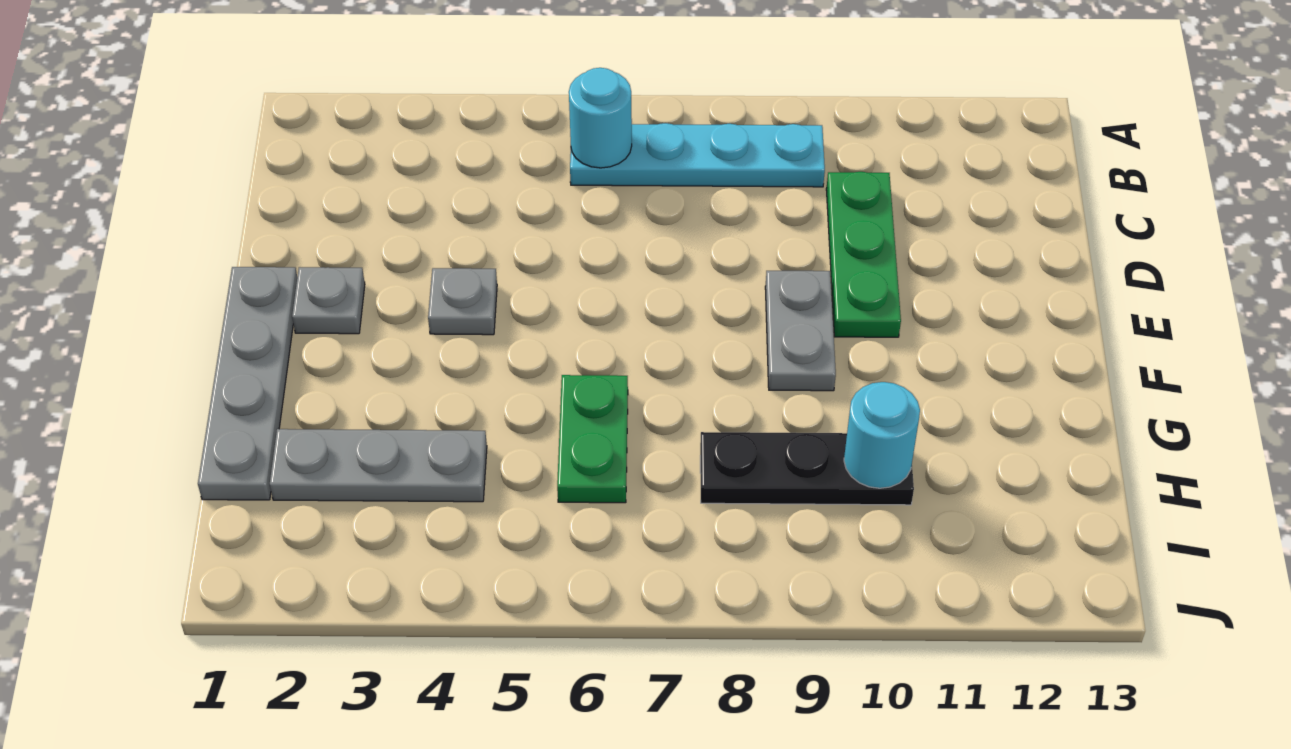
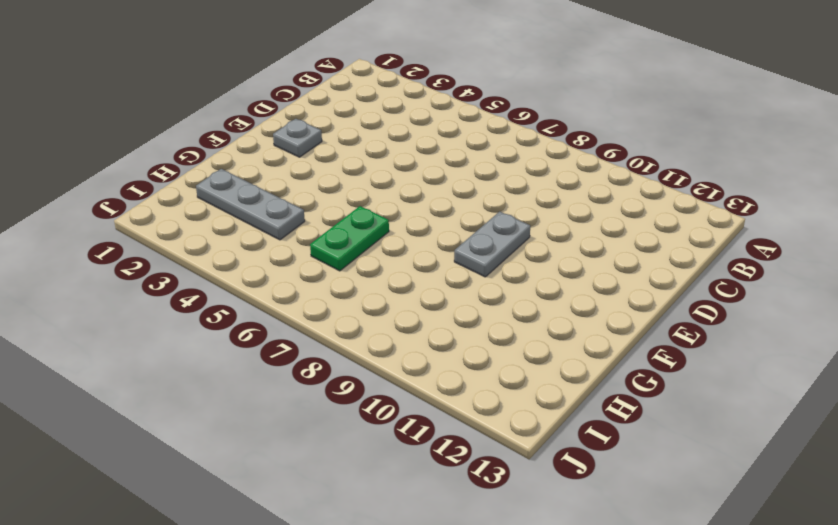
none -> cyan plate B6:B9 level 1
none -> green plate C10:E10 level 1

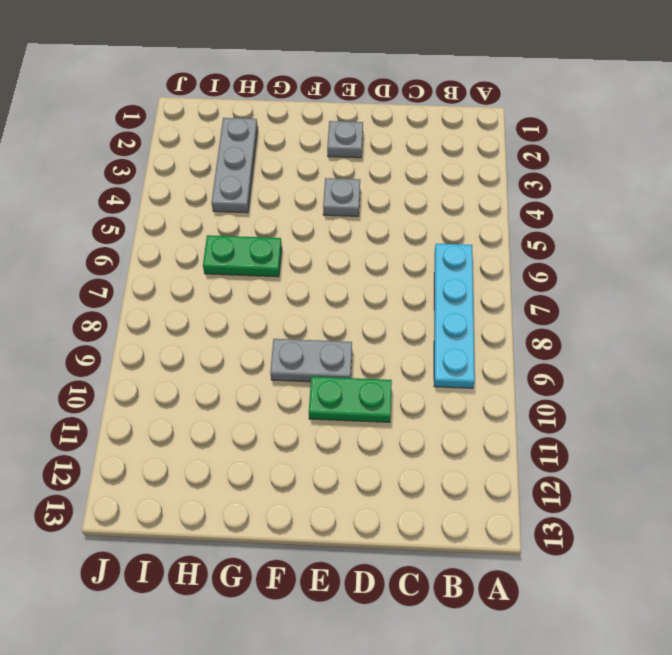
green plate D10:E10 level 1 -> green plate C10:E10 level 1
none -> grey plate E1:H1 level 1
none -> black plate H8:H10 level 1

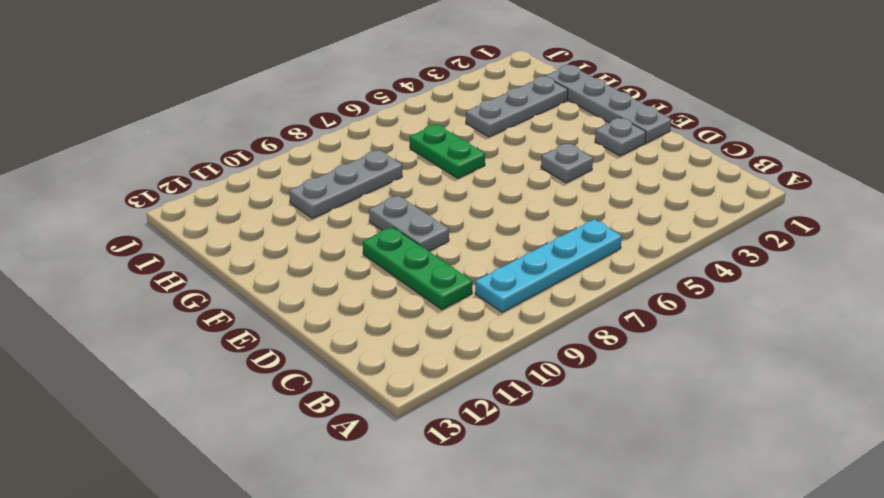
grey plate H8:H10 level 1 -> black plate H8:H10 level 1
none -> cyan round brick B6 level 2
none -> cyan round brick H10 level 2

